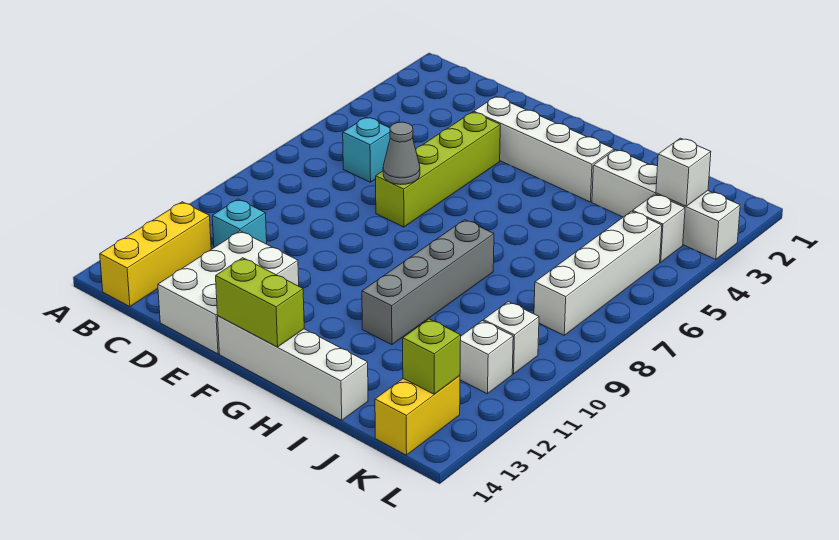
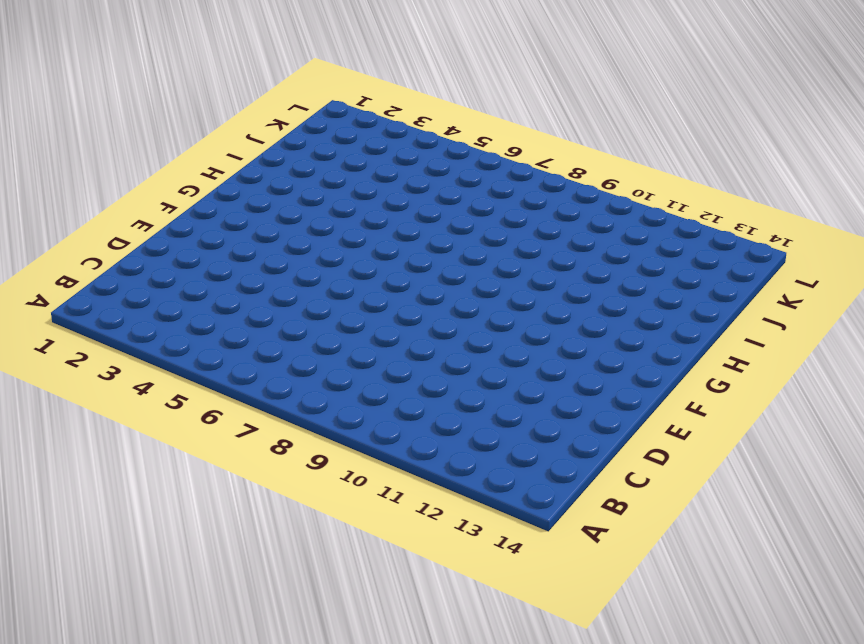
none -> yellow brick B12:B14 level 1
none -> cyan brick C6 level 1
none -> cyan brick C11 level 1

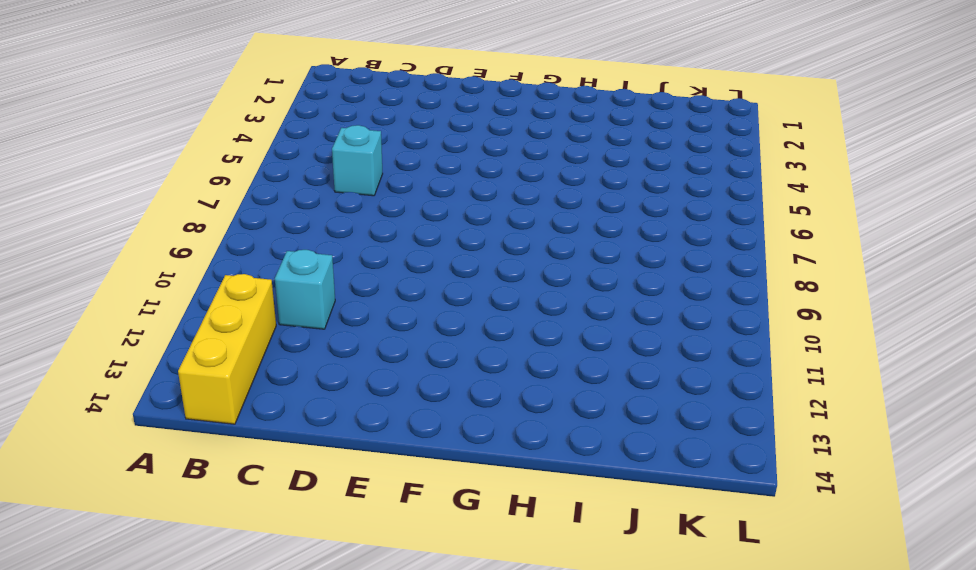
none -> white brick D12:E14 level 1
none -> white brick E3:H3 level 1
none -> lime brick E4:E7 level 1

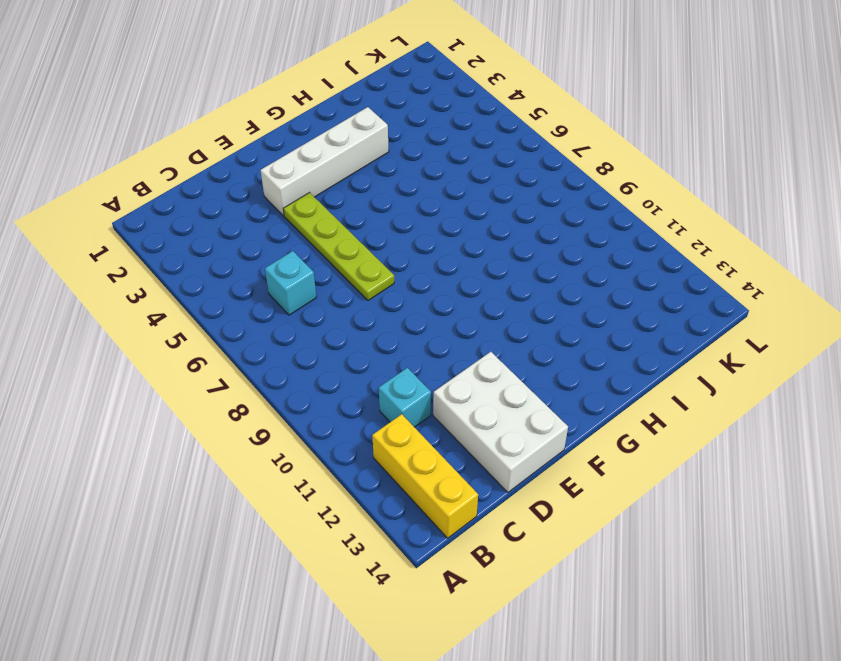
lime plate E4:E7 level 1 -> lime brick E4:E7 level 1
none -> white brick F14:I14 level 1
none -> grey brick H8:H11 level 1
none -> white brick I3:L3 level 1

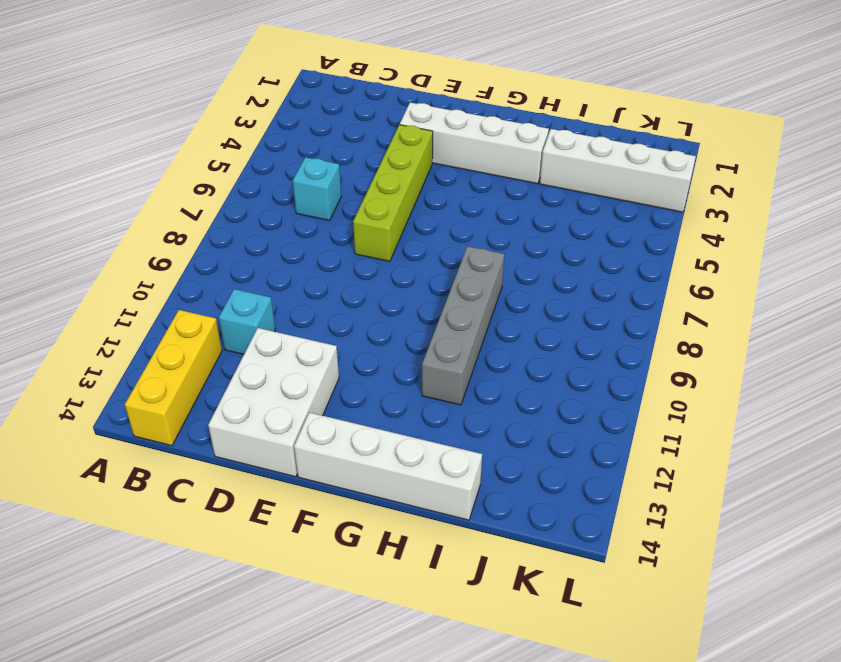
none -> white brick K4 level 1
none -> white brick K5:K8 level 1
none -> white brick K10 level 1

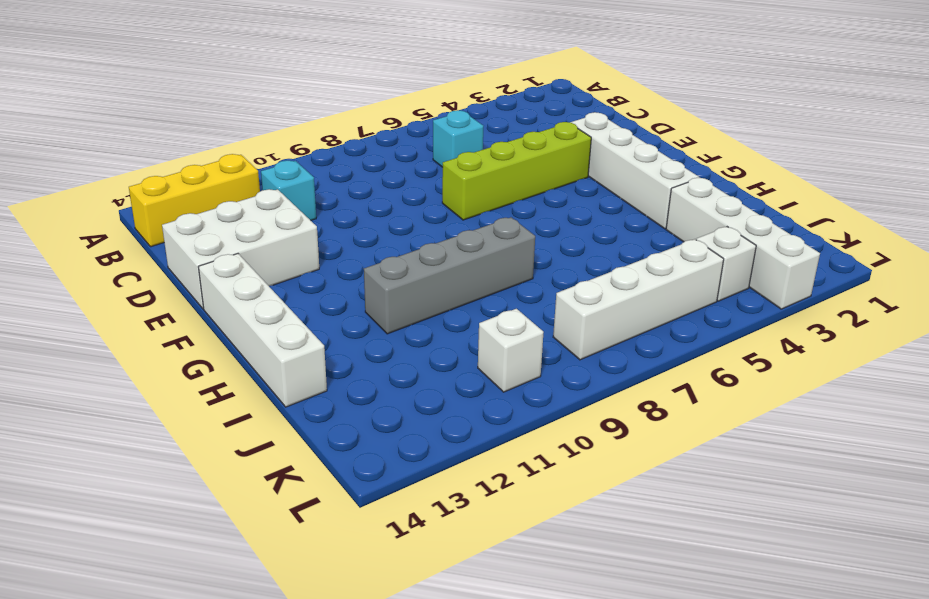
none -> white brick K11 level 1
none -> yellow brick K13:K14 level 1
none -> grey cone E7 level 2

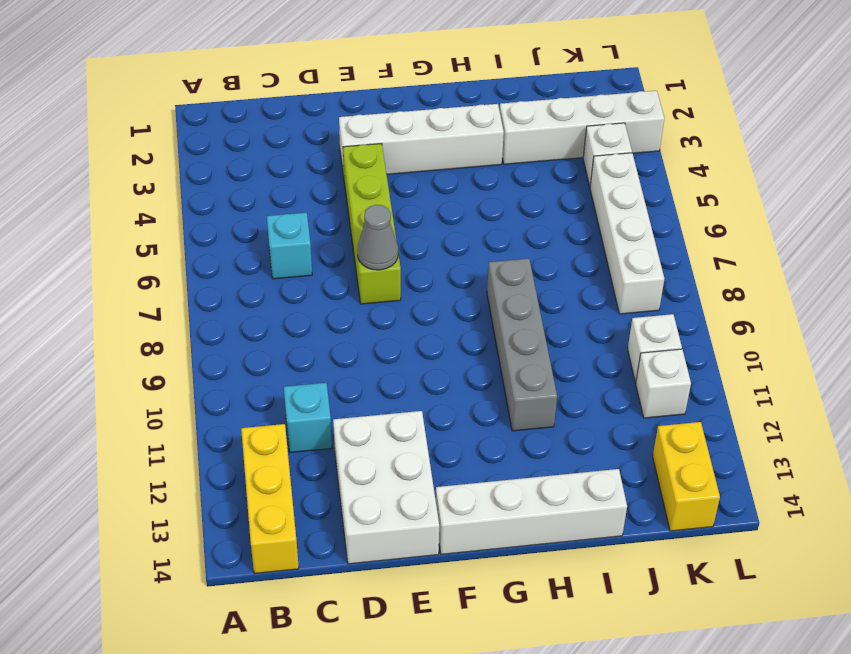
none -> lime brick F14:G14 level 2
none -> white brick K3 level 2
none -> lime brick K13 level 2

